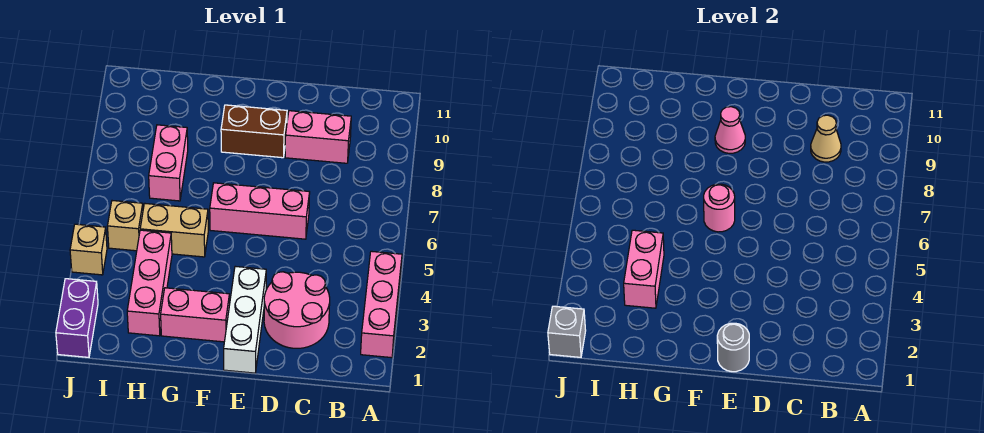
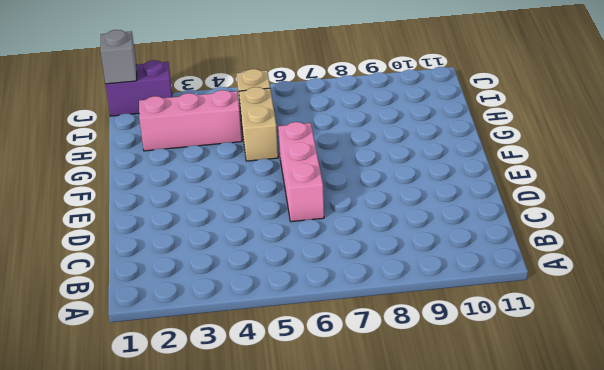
none -> pink brick A2:A4 level 1
none -> pink round brick C2:D3 level 1
none -> pink brick C9:D9 level 1

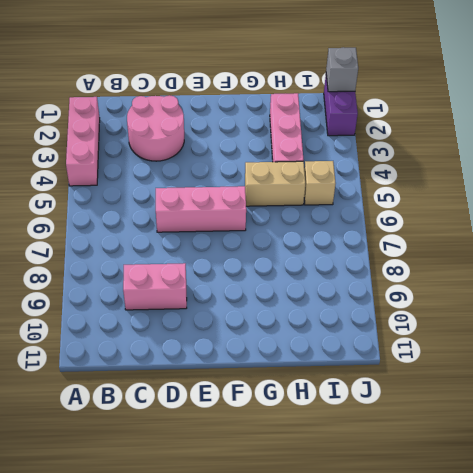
none -> white brick E1:E3 level 1
none -> brown brick E9:F9 level 1
none -> pink brick F2:G2 level 1

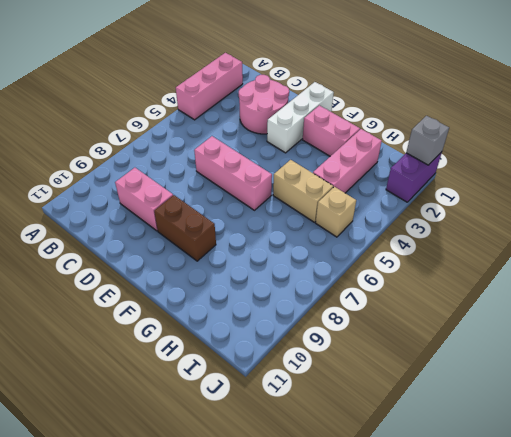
none -> pink brick H7:H8 level 1
none -> tan brick J4 level 1
none -> tan cone C9 level 2

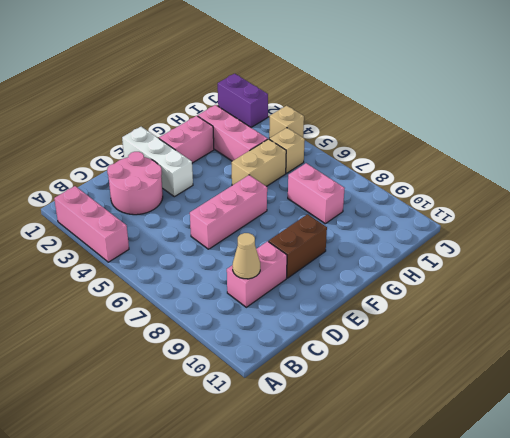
none -> grey round brick E1 level 2
none -> pink round brick F6 level 2
none -> pink cone F9 level 2

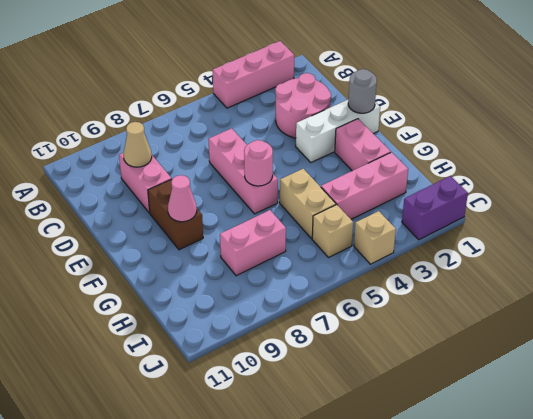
none -> pink brick H3:H4 level 2
none -> grey brick J1 level 2

